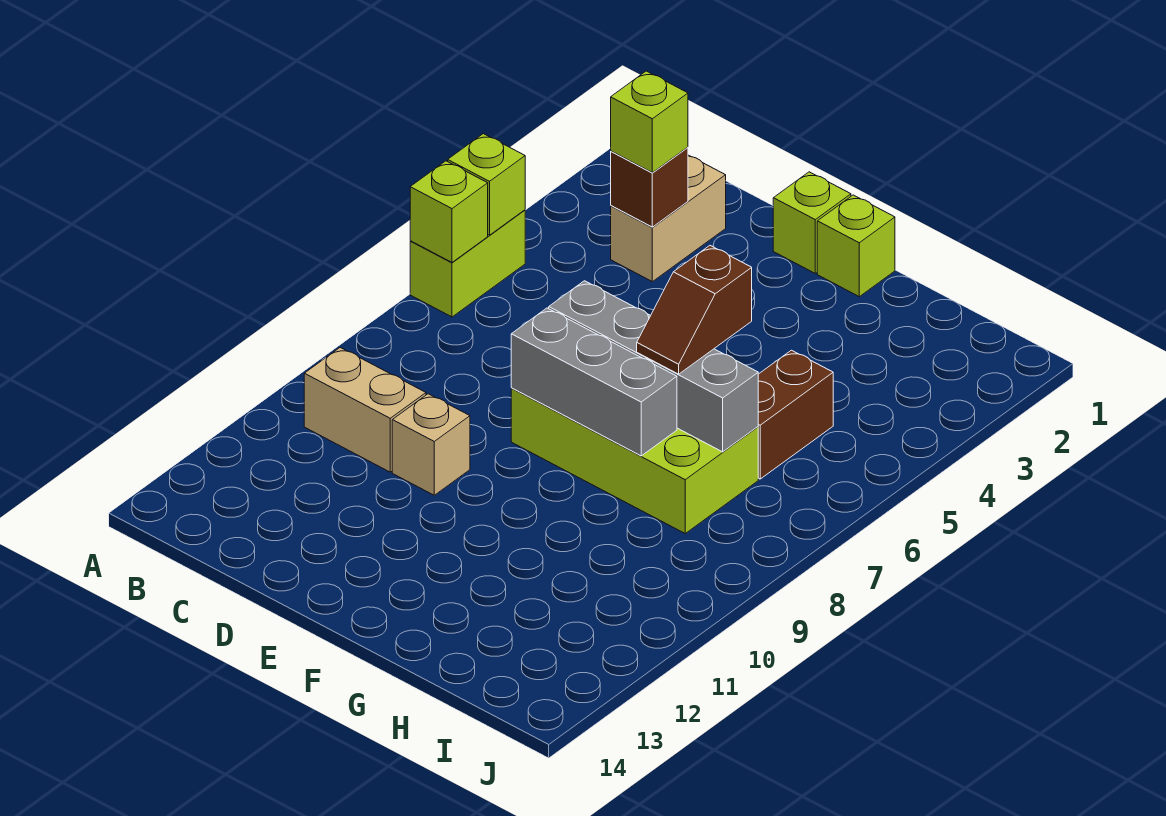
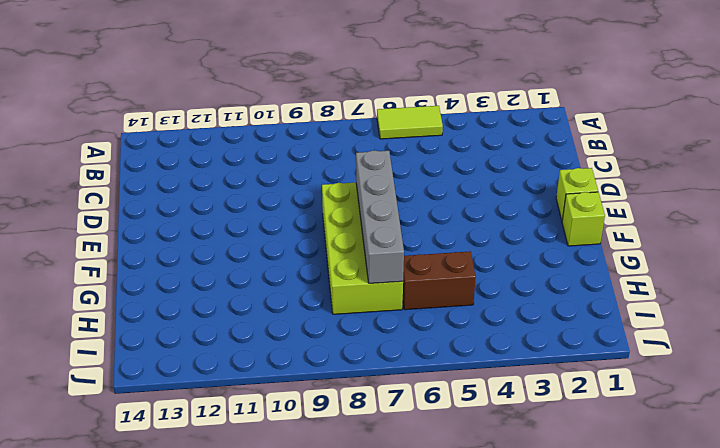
lime tile A5:A6 level 1 -> lime brick A5:A6 level 1
none -> tan brick B10:C10 level 1
none -> tan brick C2:C3 level 1
none -> tan brick D10 level 1

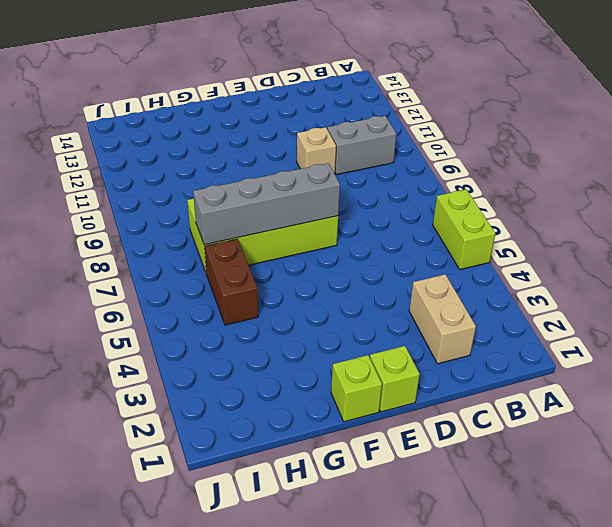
grey brick B10:C10 level 1 -> tan brick B10:C10 level 1
none -> lime brick A5 level 2
none -> lime brick A6 level 2
none -> brown brick C3 level 2

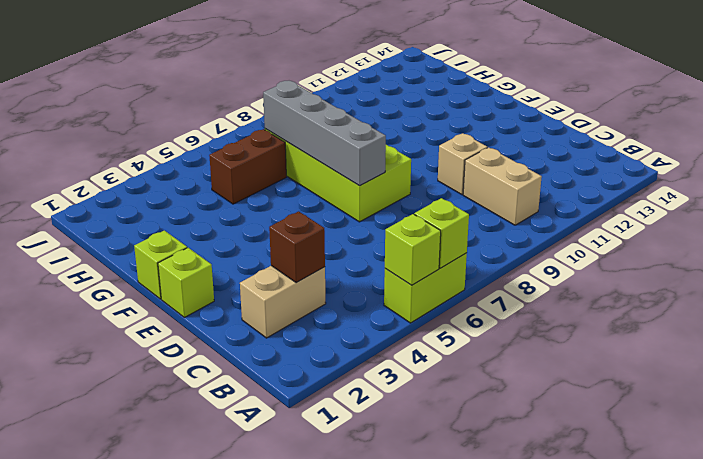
none -> grey brick E8:G8 level 2
none -> lime brick C3 level 3
none -> brown slope G6:G7 level 3 top 6

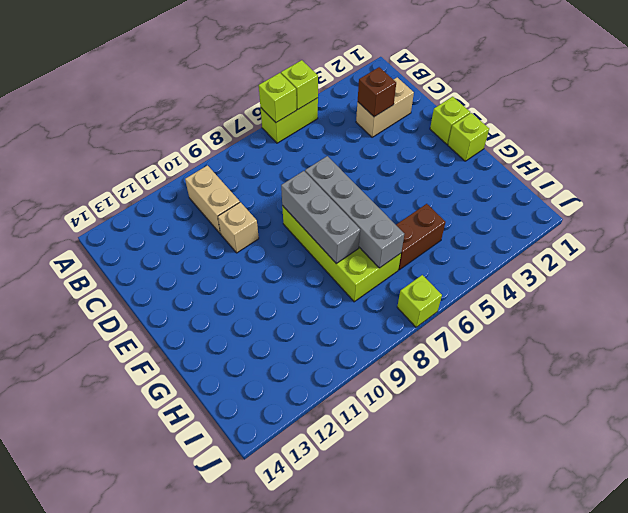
lime brick J7 level 1 -> lime brick C3 level 3
none -> brown slope G6:G7 level 3 top 6

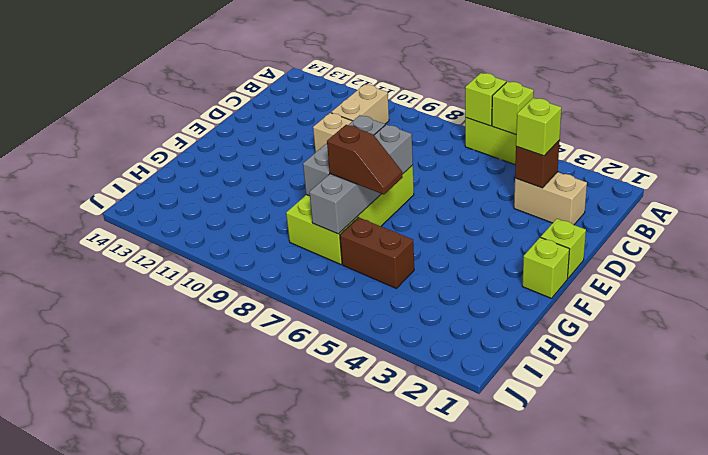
brown slope G6:G7 level 3 top 7 -> brown slope G6:G7 level 3 top 6

